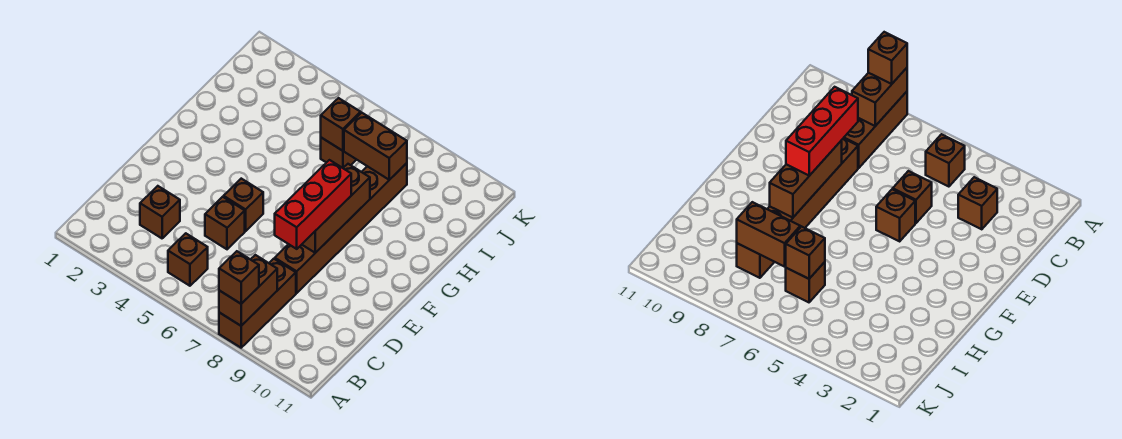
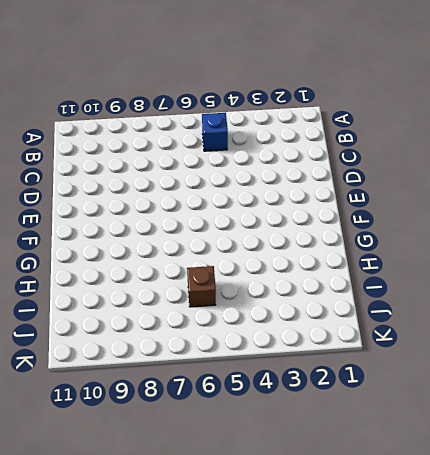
blue brick B5 level 1 -> brown brick B5 level 1
none -> brown brick A8:C8 level 1
none -> brown brick C3 level 1
none -> brown brick D5 level 1

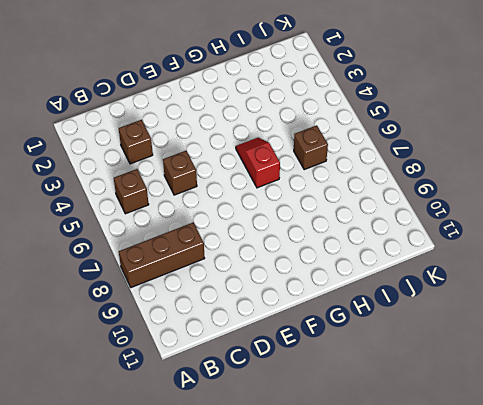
red slope G5:G6 level 1 top 6 -> none
none -> brown brick D8:I8 level 1
none -> brown brick E5 level 1
none -> brown brick A8:B8 level 2

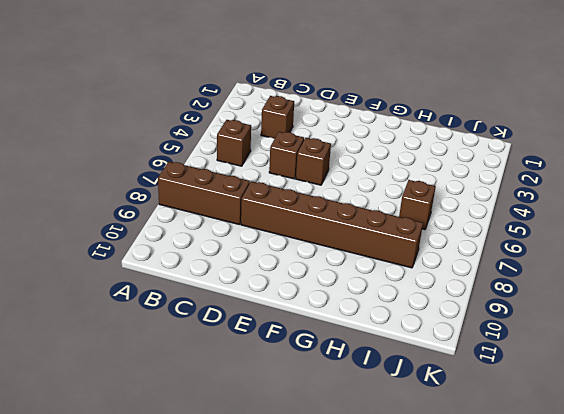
none -> brown brick A8:B8 level 2
none -> brown brick E8:G8 level 2
none -> brown brick I6 level 2

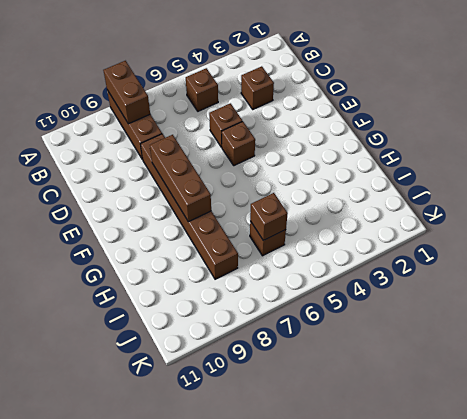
none -> brown brick I7:I8 level 2
none -> brown brick A8 level 3
none -> red brick D8:F8 level 3

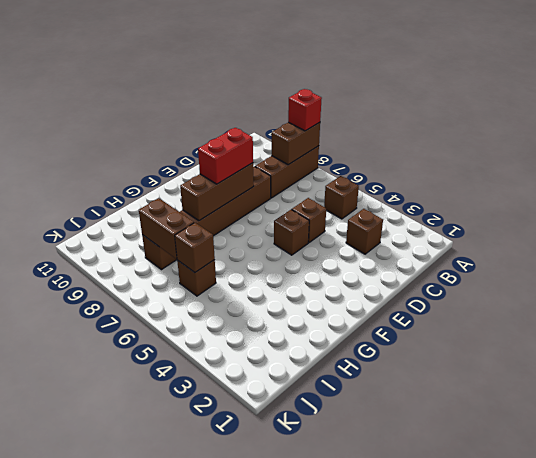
red brick A8 level 3 -> brown brick A8 level 3
red brick E8:F8 level 3 -> red brick D8:F8 level 3

